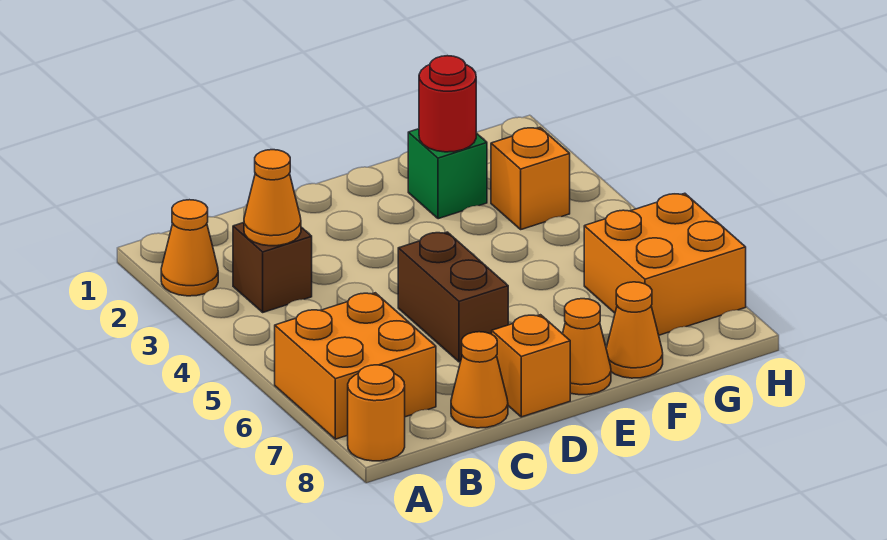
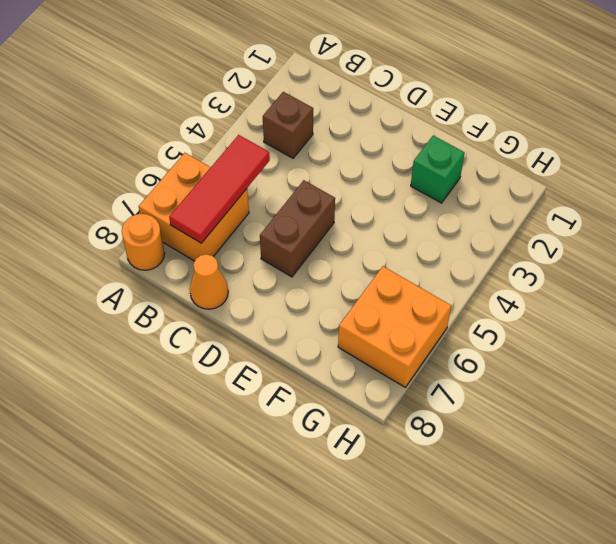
red tile B5:B7 level 2 -> none
none -> orange cone A2 level 1
none -> orange brick D8 level 1
none -> orange cone E8 level 1

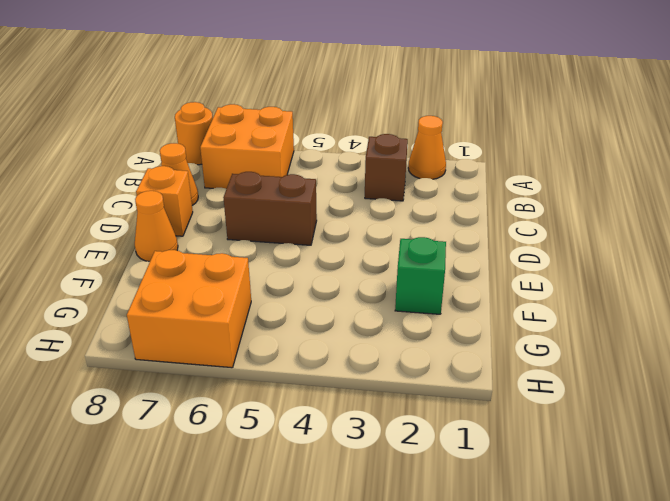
none -> orange cone F8 level 1
none -> orange brick G3 level 1
none -> orange cone B3 level 2

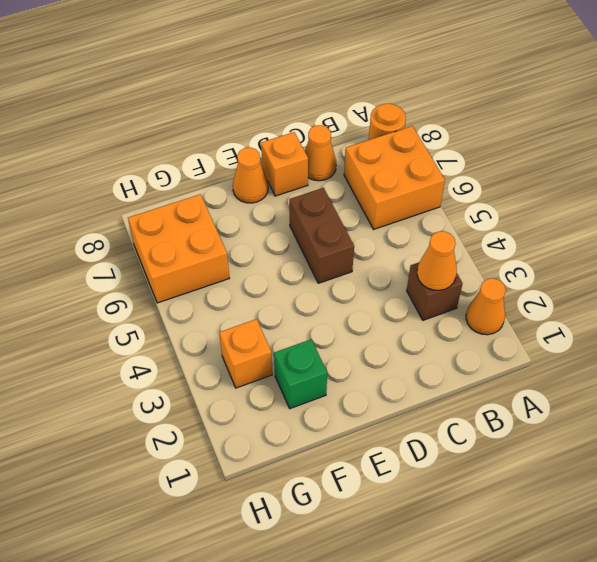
none -> orange cone F8 level 1
none -> red round brick F2 level 2

